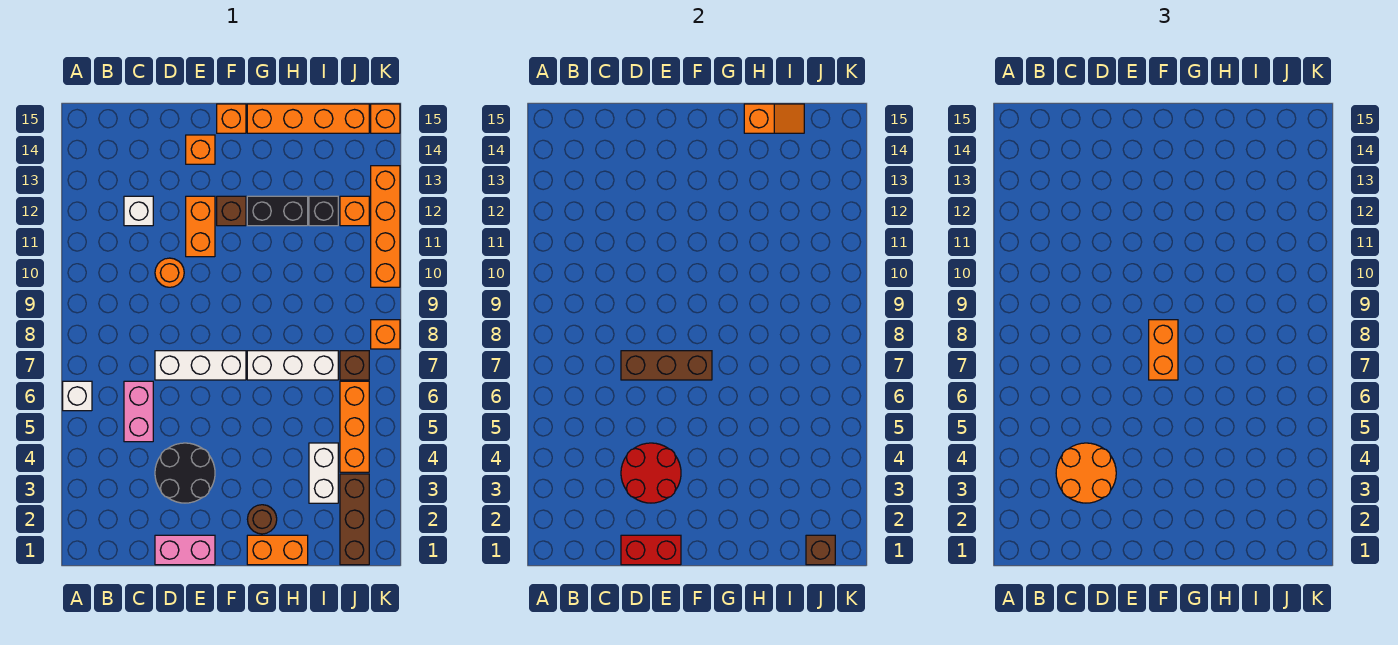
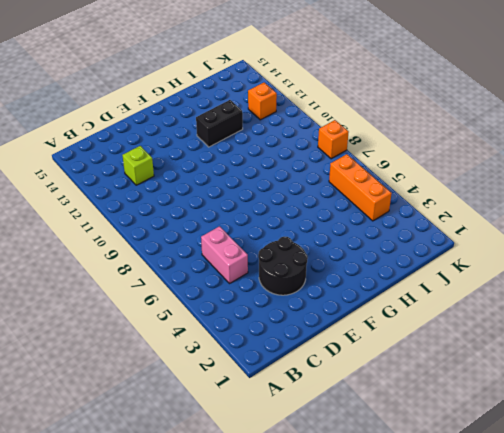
lime brick C12 level 1 -> white brick C12 level 1
none -> white brick A6 level 1
none -> pink brick D1:E1 level 1
none -> white brick D7:F7 level 1
none -> orange round brick D10 level 1

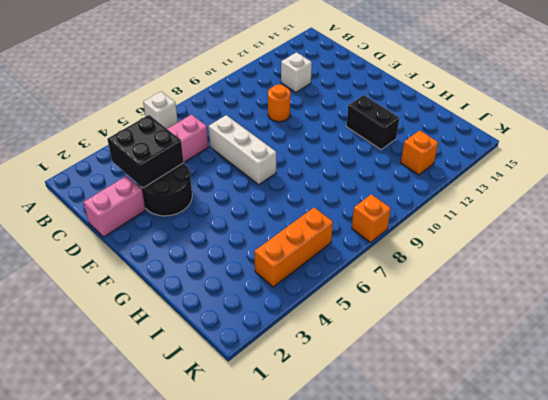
black brick C3:D4 level 2 -> red round brick D3:E4 level 2
pink brick D1:D2 level 1 -> pink brick D1:E1 level 1
none -> orange brick E11:E12 level 1
none -> orange brick E14 level 1
none -> brown brick F12 level 1
none -> orange brick F15 level 1

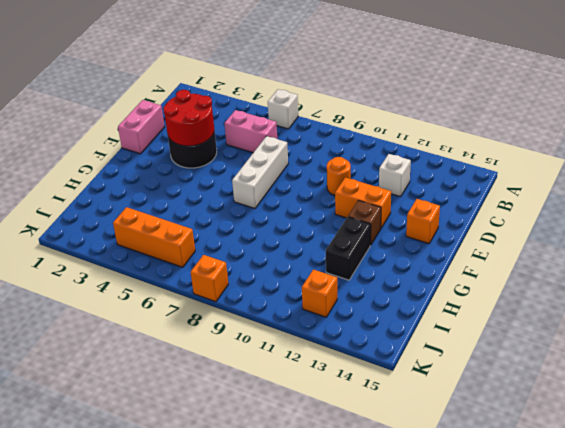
none -> orange brick F15 level 1
none -> orange brick G1:H1 level 1
none -> brown round brick G2 level 1
none -> white brick G7:I7 level 1

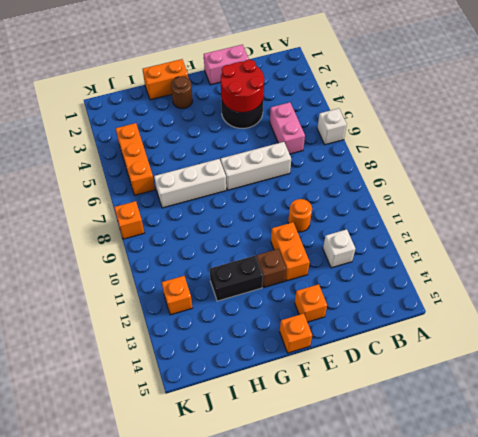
none -> orange brick G15:J15 level 1
none -> white brick I3:I4 level 1
none -> black brick I12 level 1
none -> brown brick J1:J3 level 1

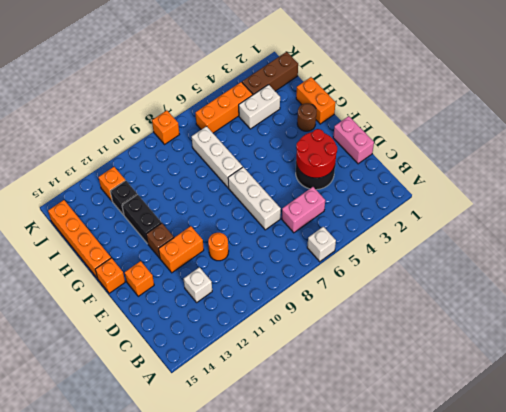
none -> brown brick J7 level 1
none -> orange brick K10:K13 level 1
none -> orange brick K15 level 1
none -> red brick D1:E1 level 2

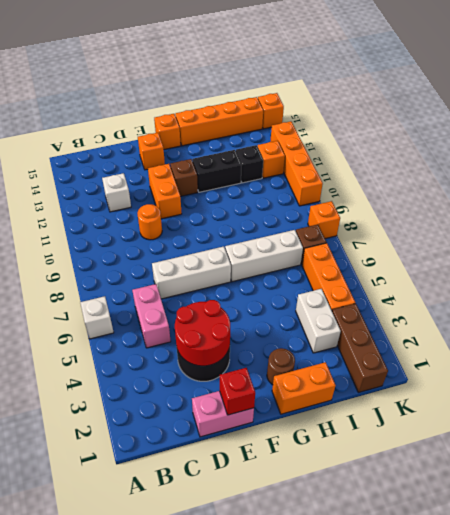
red brick E1 level 2 -> red brick D1:E1 level 2
none -> brown brick D7:F7 level 2
none -> orange slope H15:I15 level 2 top H
none -> brown brick J1 level 2
none -> orange round brick C3:D4 level 3

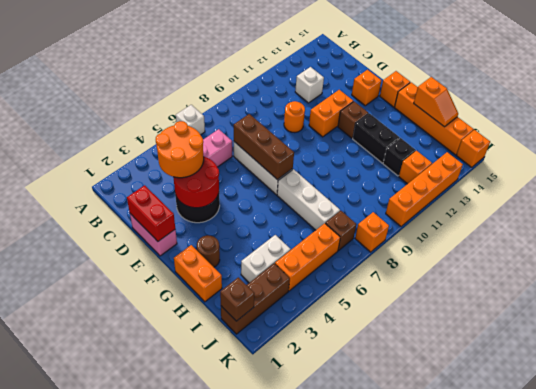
none -> orange brick F7:F8 level 3

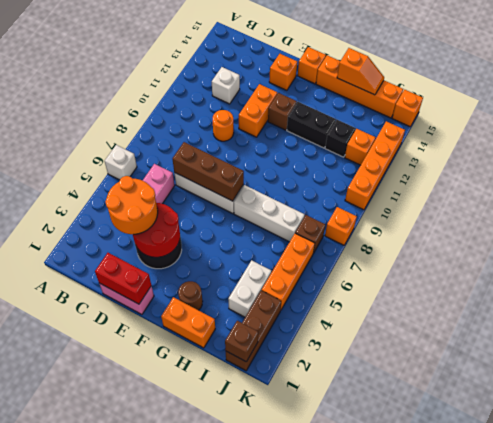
none -> orange brick F7:F8 level 3

